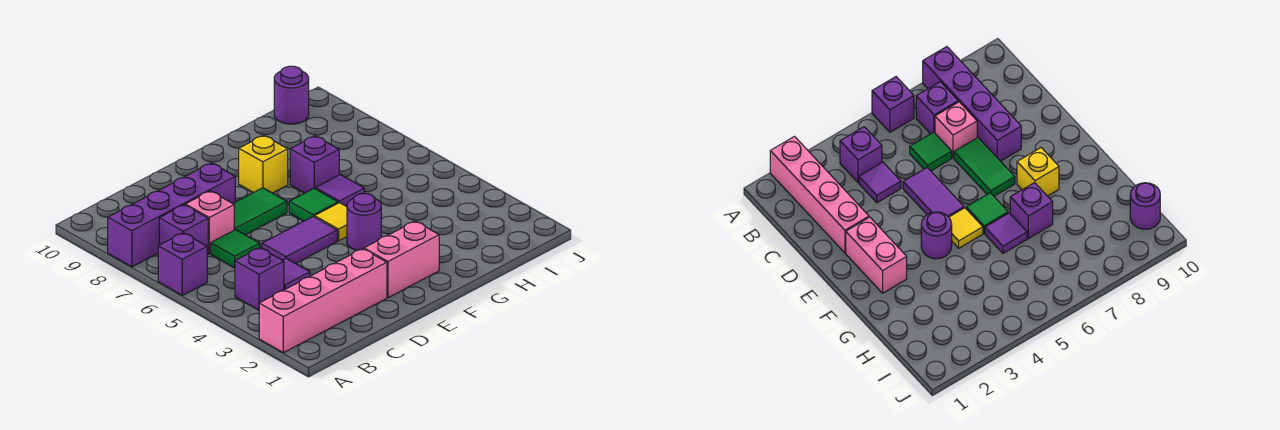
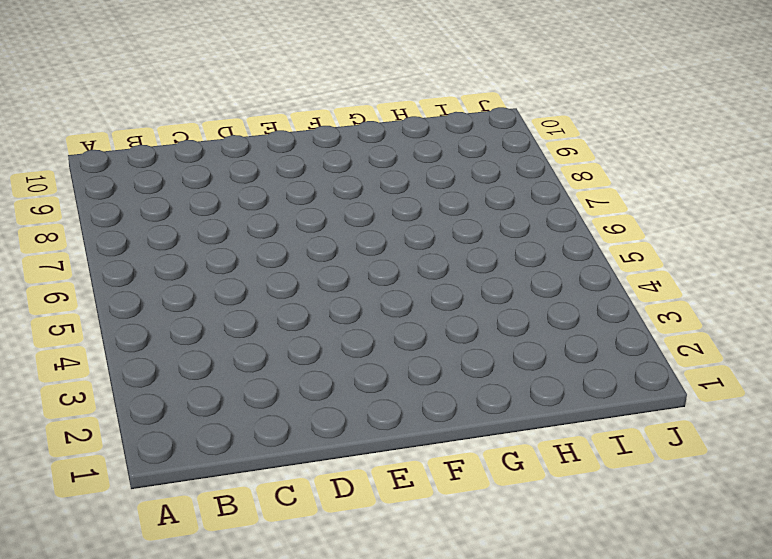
none -> pink brick A2:D2 level 1
none -> purple brick A6 level 1
none -> purple brick A8:D8 level 1

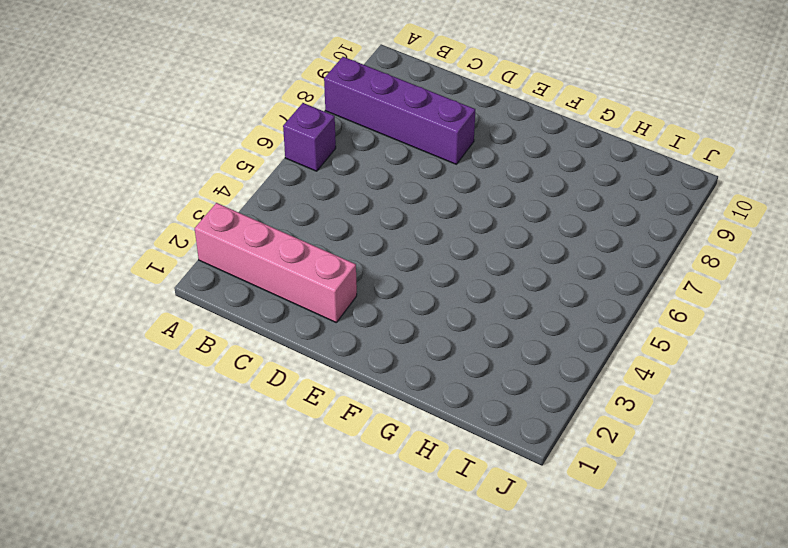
none -> purple brick B4 level 1
none -> purple brick B7 level 1
none -> purple tile C4 level 1

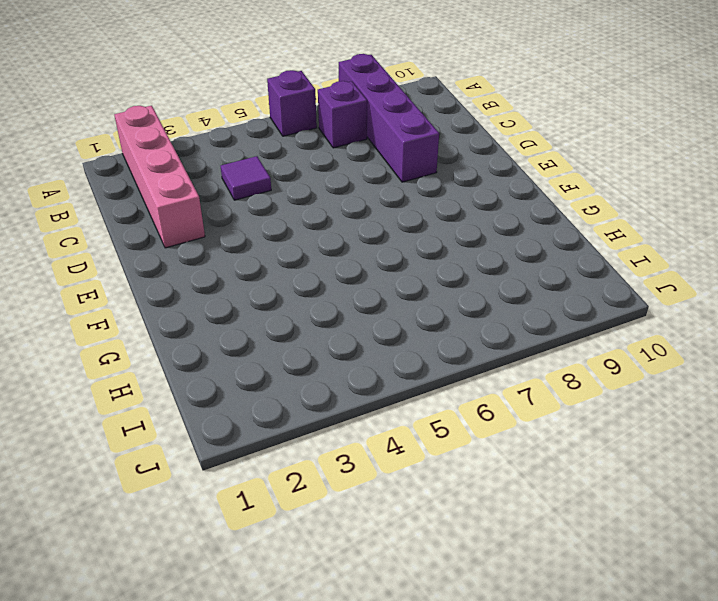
none -> purple brick B4 level 1
none -> green tile C6 level 1
none -> pink brick C7 level 1

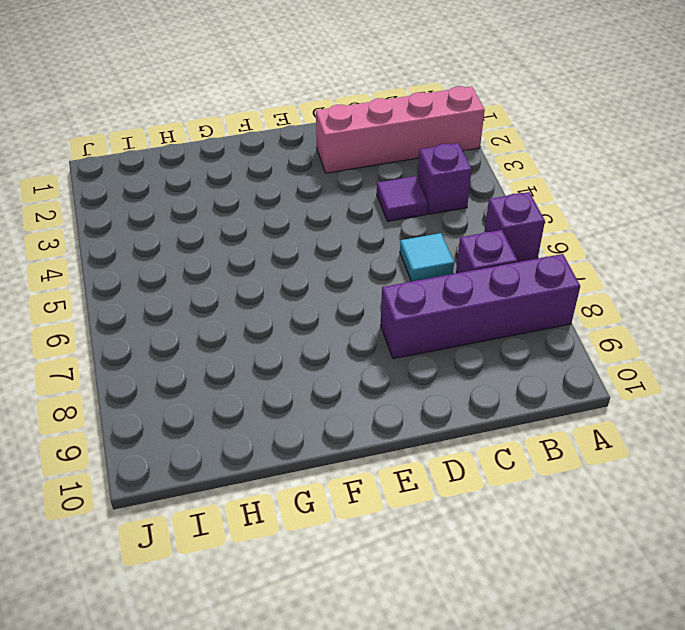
cyan tile C6 level 1 -> green tile C6 level 1
none -> pink brick C7 level 1
none -> purple tile D5:E5 level 1
none -> green tile D7:E7 level 1

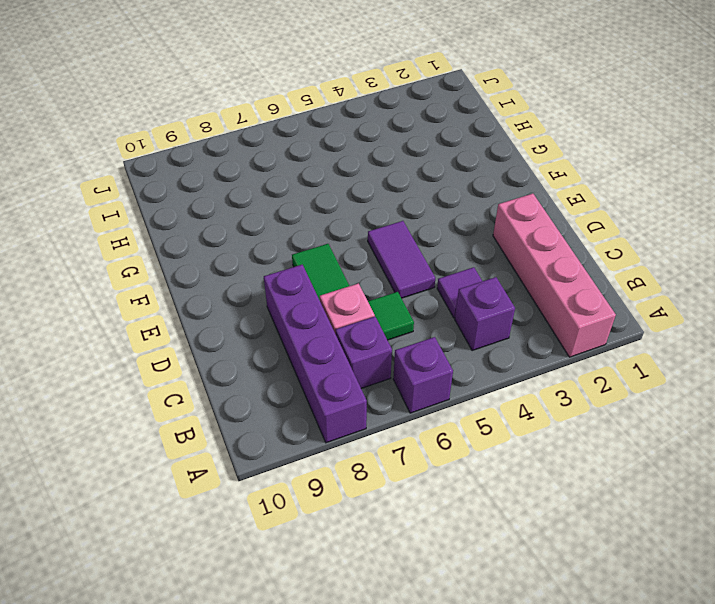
none -> pink brick E2:F2 level 1
none -> purple round brick F4 level 1
none -> yellow tile F5 level 1

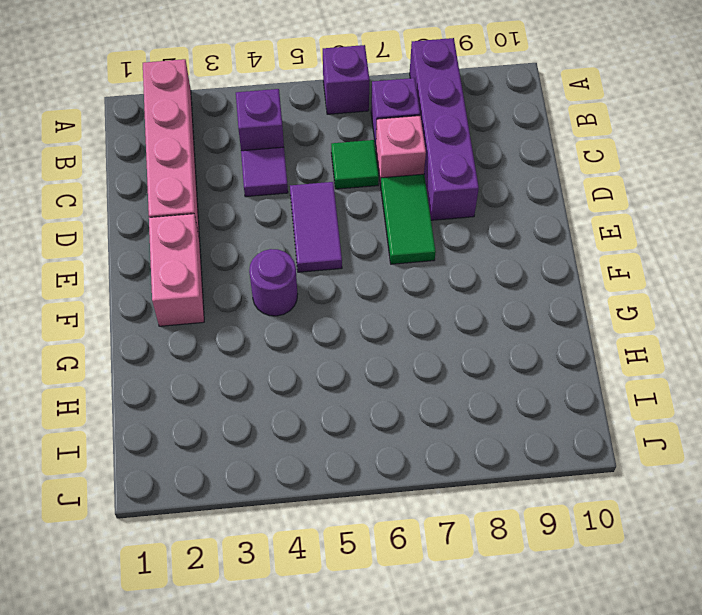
none -> yellow tile F5 level 1
none -> green tile F6 level 1
none -> yellow brick F8 level 1

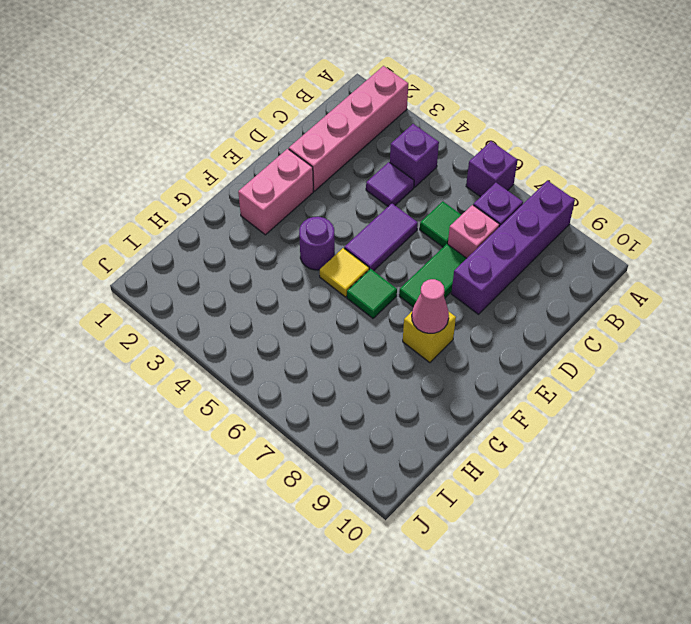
pink cone F8 level 2 -> none
none -> purple tile G6 level 1
none -> purple brick G7 level 1
none -> purple round brick I10 level 1

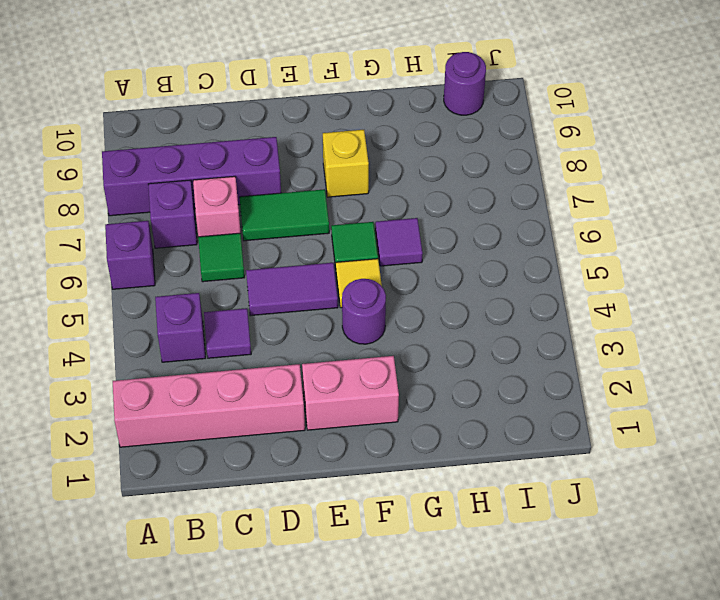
none -> purple brick G7 level 1

